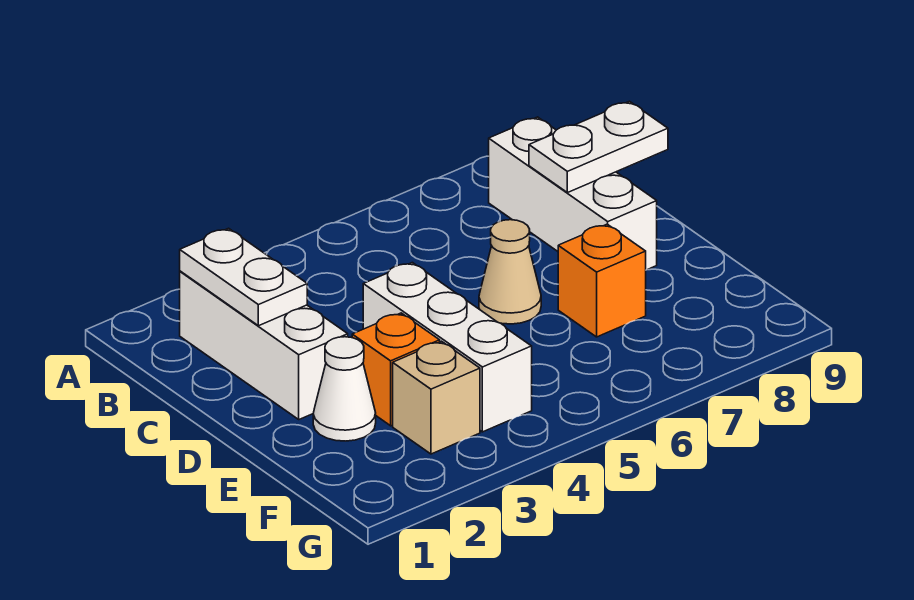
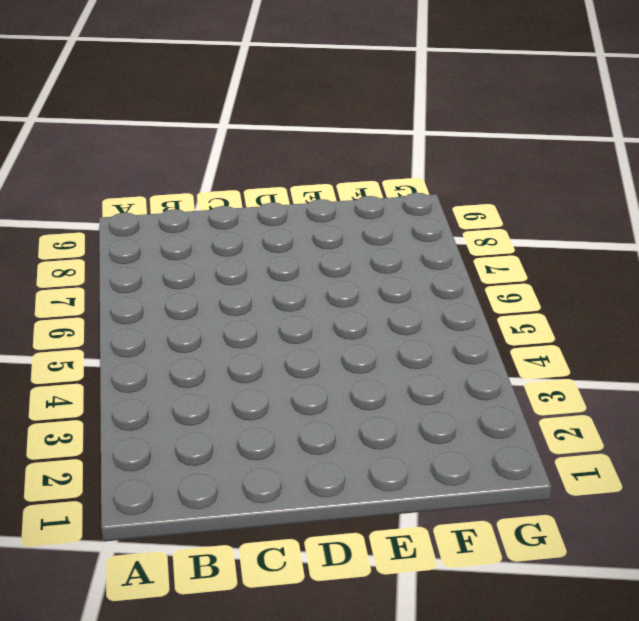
none -> white brick B2:D2 level 1
none -> white brick B8:D8 level 1

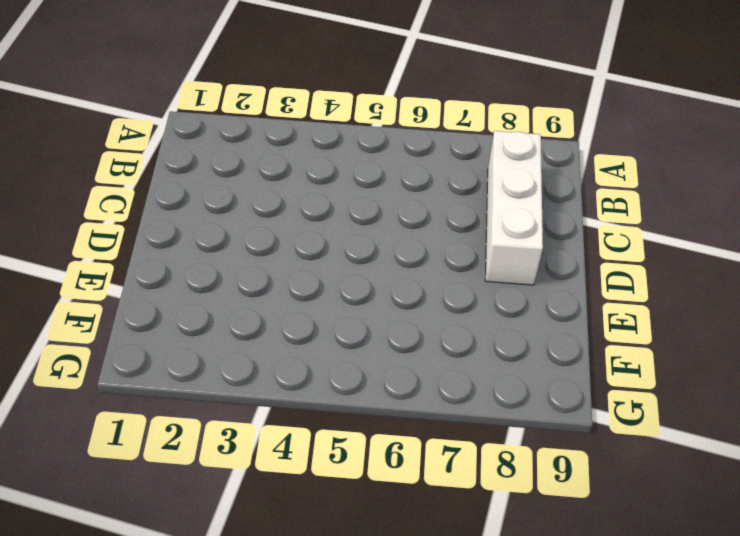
none -> white brick B2:D2 level 1
none -> white brick D4:F4 level 1

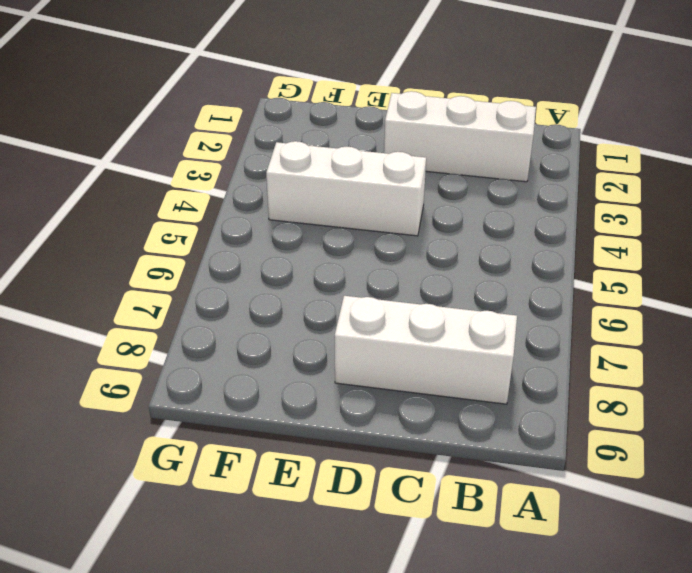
none -> tan cone D6 level 1
none -> white cone E2 level 1

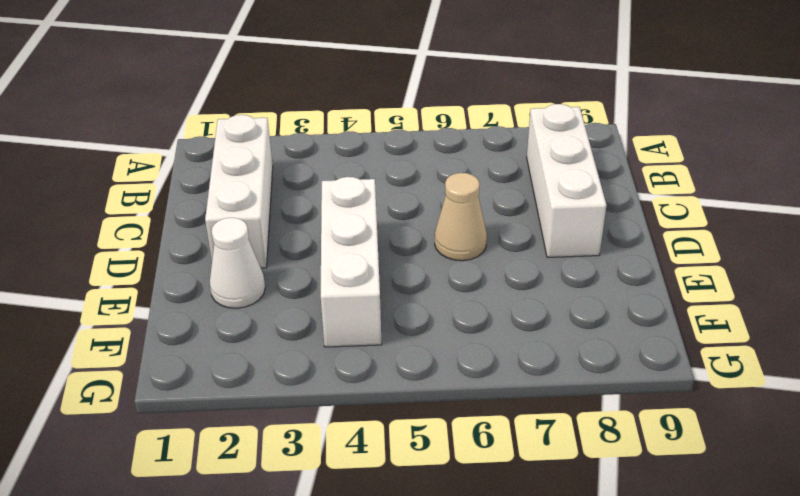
none -> orange brick E3 level 1
none -> orange brick E7 level 1

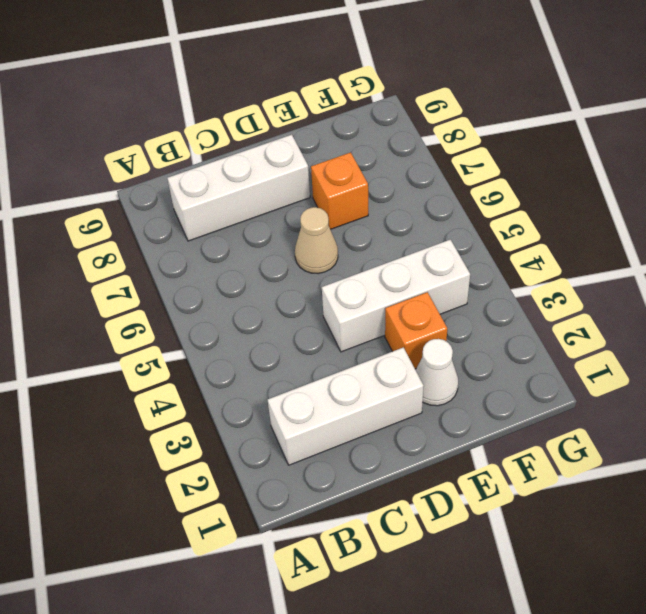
none -> tan brick F3 level 1
none -> white plate B2:C2 level 2

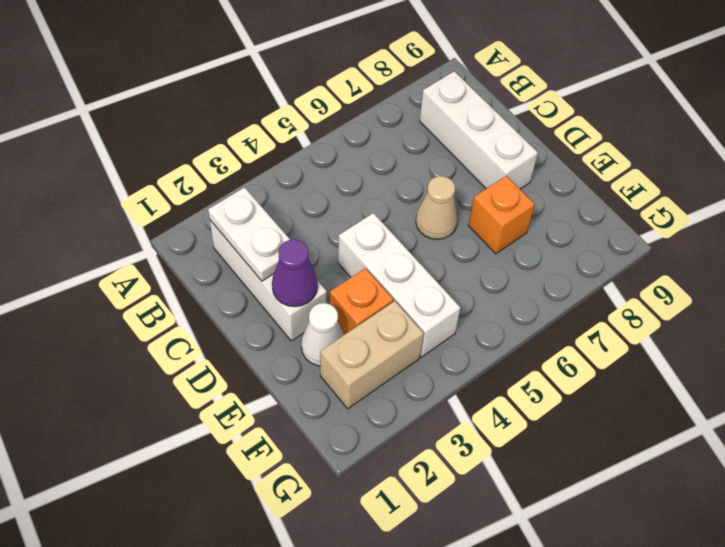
purple cone D2 level 2 -> none
tan brick F2:F3 level 1 -> tan brick F3 level 1
none -> white plate C8:C9 level 2

